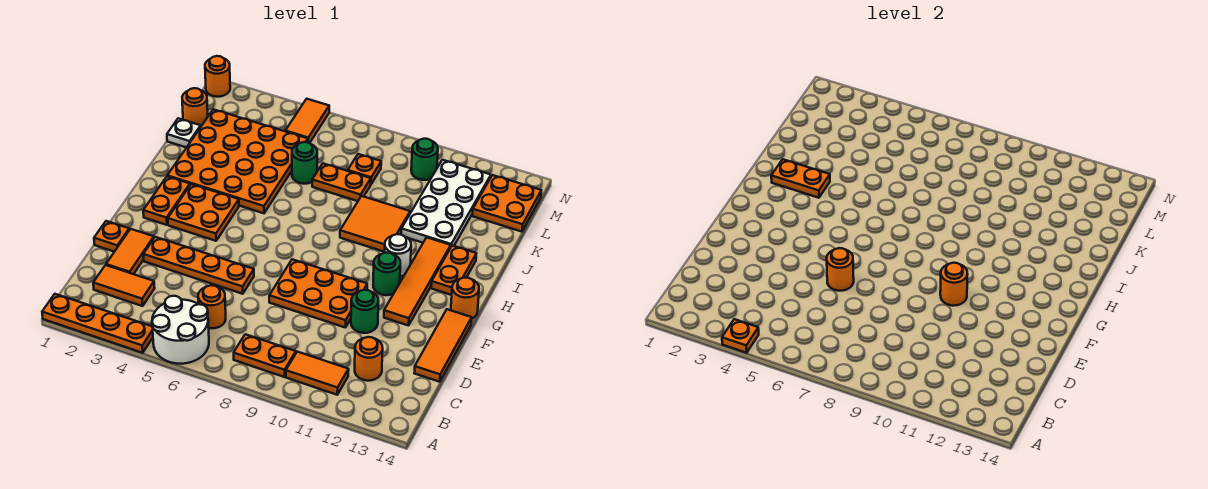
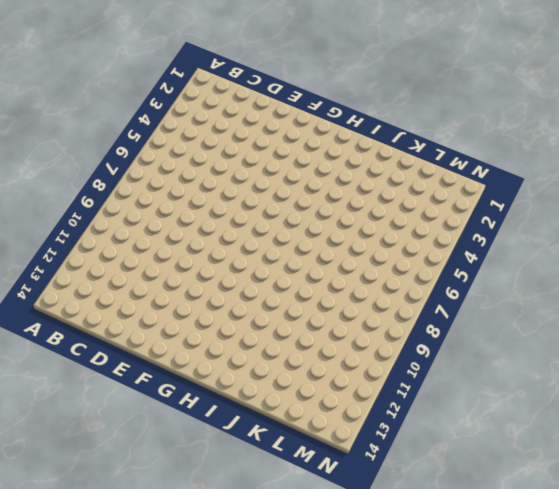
none -> orange plate A1:A4 level 1
none -> white round brick A5:B6 level 1
none -> orange plate B8:B9 level 1
none -> orange tile B10:B11 level 1

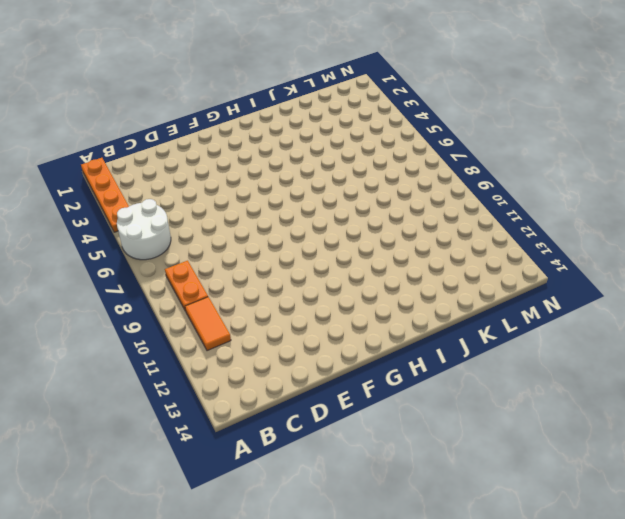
none -> orange tile C2:C3 level 1
none -> orange round brick C6 level 1
none -> orange round brick C12 level 1
none -> orange tile D2:E2 level 1

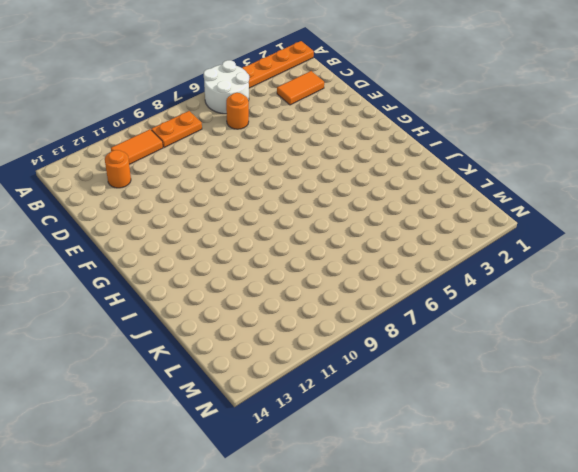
none -> orange tile D2:E2 level 1
none -> orange tile D14:F14 level 1
none -> orange plate E1 level 1
none -> orange plate E3:E6 level 1

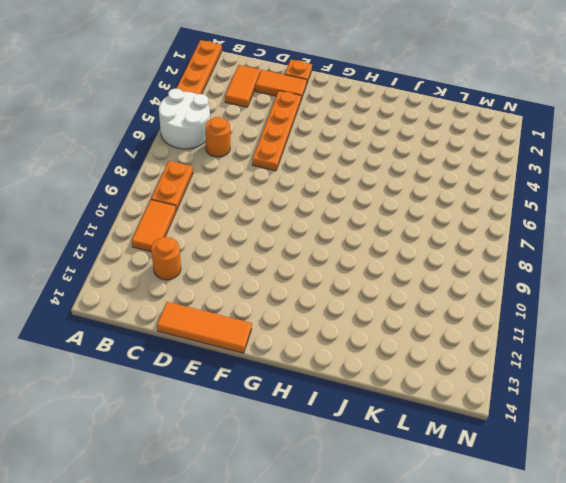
none -> orange plate E8:F10 level 1
none -> green round brick E11 level 1
none -> orange tile F12:I12 level 1
none -> orange plate G2:H2 level 1

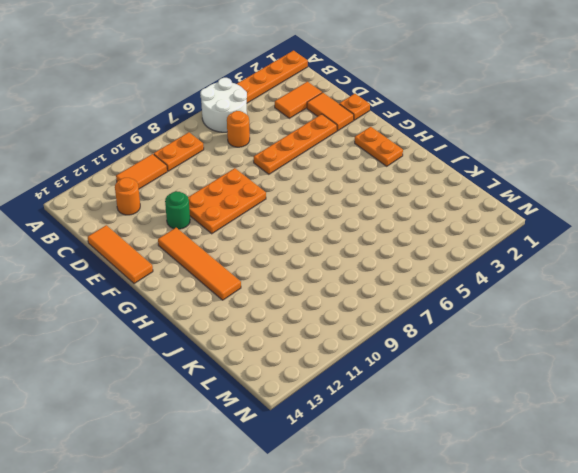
none -> orange plate G3:H4 level 1
none -> green round brick G11 level 1
none -> orange round brick G14 level 1
none -> white round brick H11 level 1

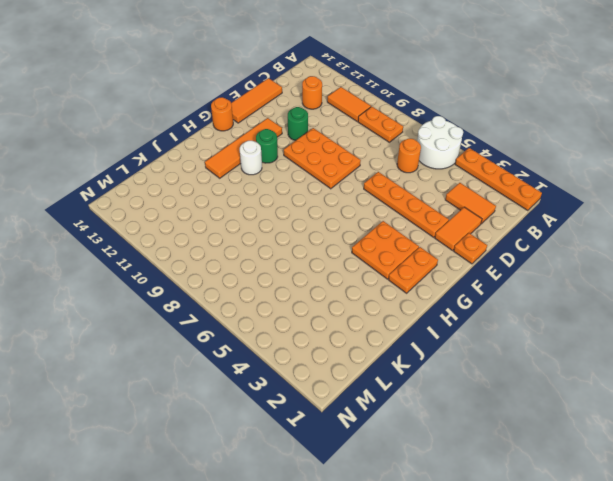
none -> orange plate H13:I13 level 1
none -> orange plate I2:L5 level 1
none -> orange tile I9:J10 level 1
none -> white plate J11:M12 level 1

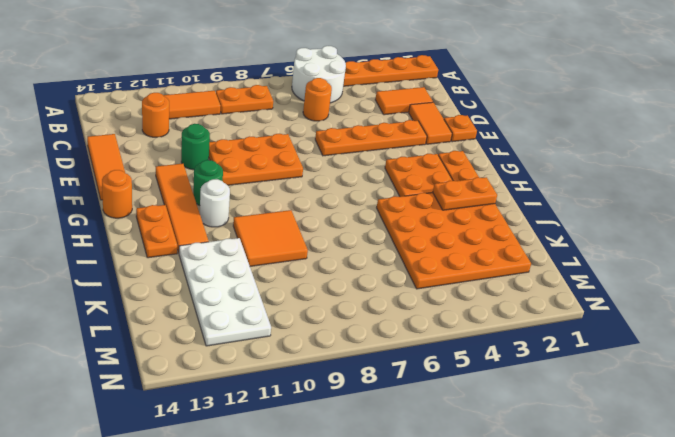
none -> white plate K1 level 1
none -> green round brick K6 level 1
none -> orange plate K7:K8 level 1
none -> orange round brick L1 level 1

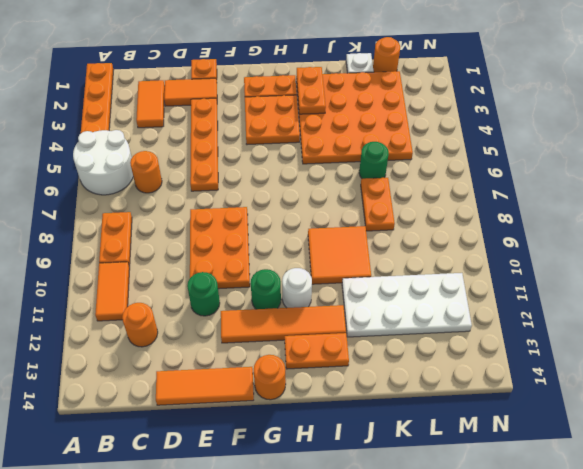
none -> orange plate L8 level 1
none -> orange plate L13:M14 level 1
none -> orange tile M5:N5 level 1
none -> green round brick M10 level 1

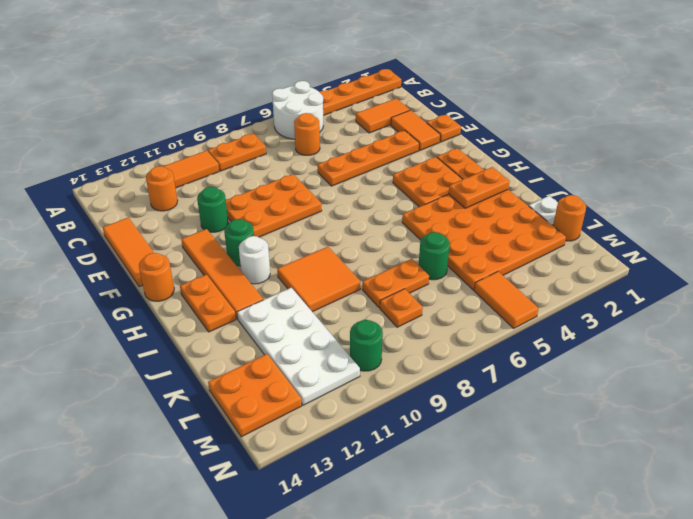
none -> orange round brick N1 level 1
none -> orange plate A4 level 2
none -> orange round brick E6 level 2
none -> orange round brick F10 level 2

